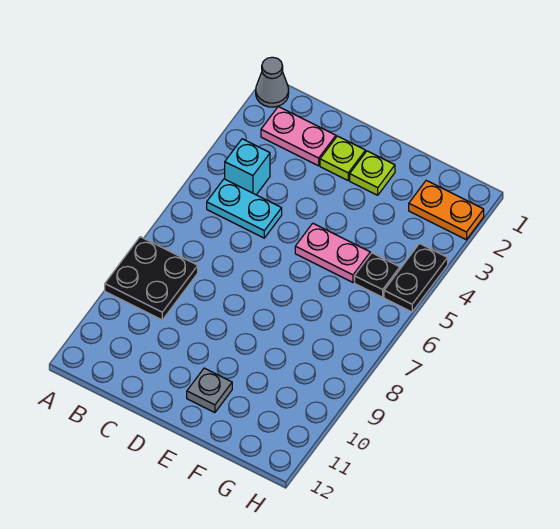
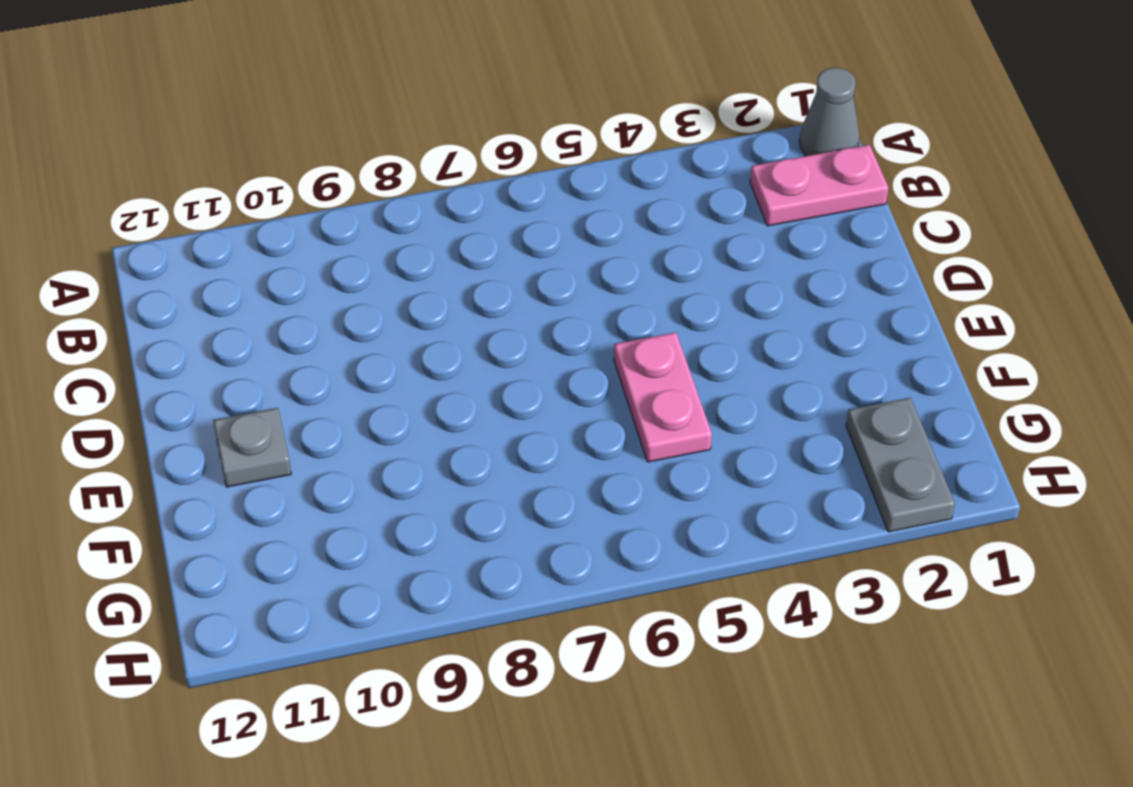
pink plate B1:B2 level 1 -> pink plate B2:C2 level 1
grey plate G2:H2 level 1 -> orange plate G2:H2 level 1
none -> black plate A8:B9 level 1
none -> cyan brick B4 level 1
none -> cyan plate B5:C5 level 1

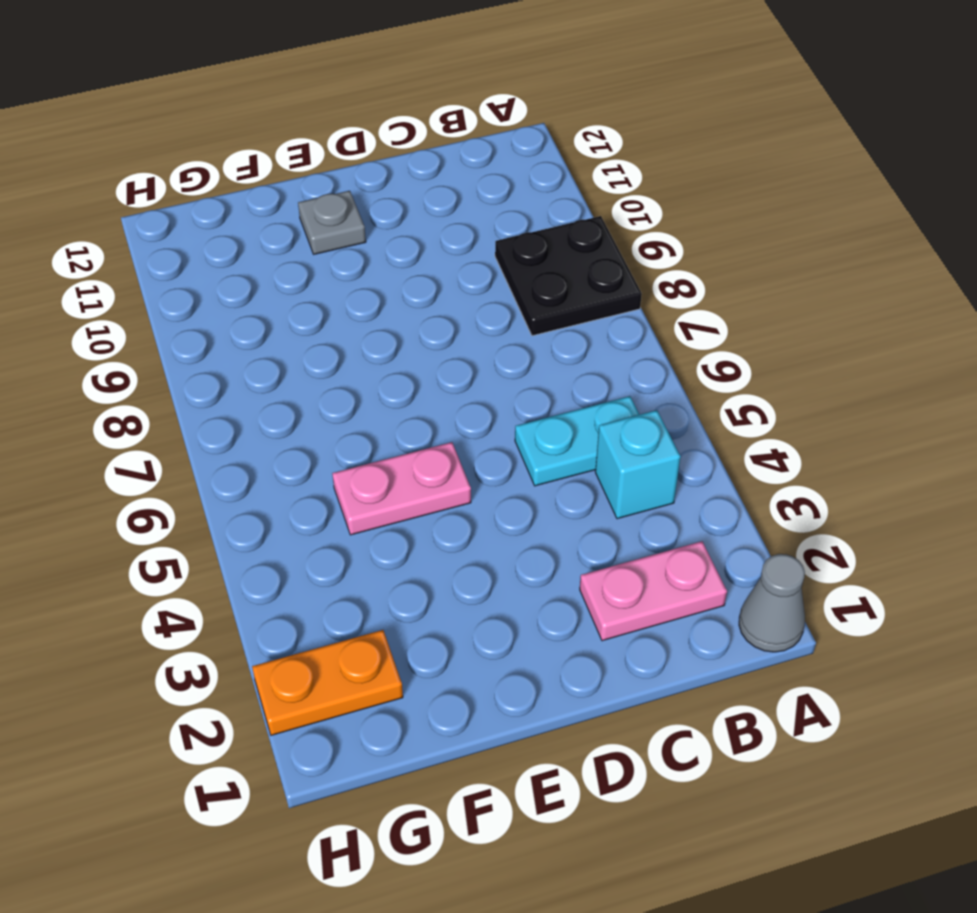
none -> lime plate D2 level 1
none -> lime plate E2 level 1
none -> black plate G5 level 1

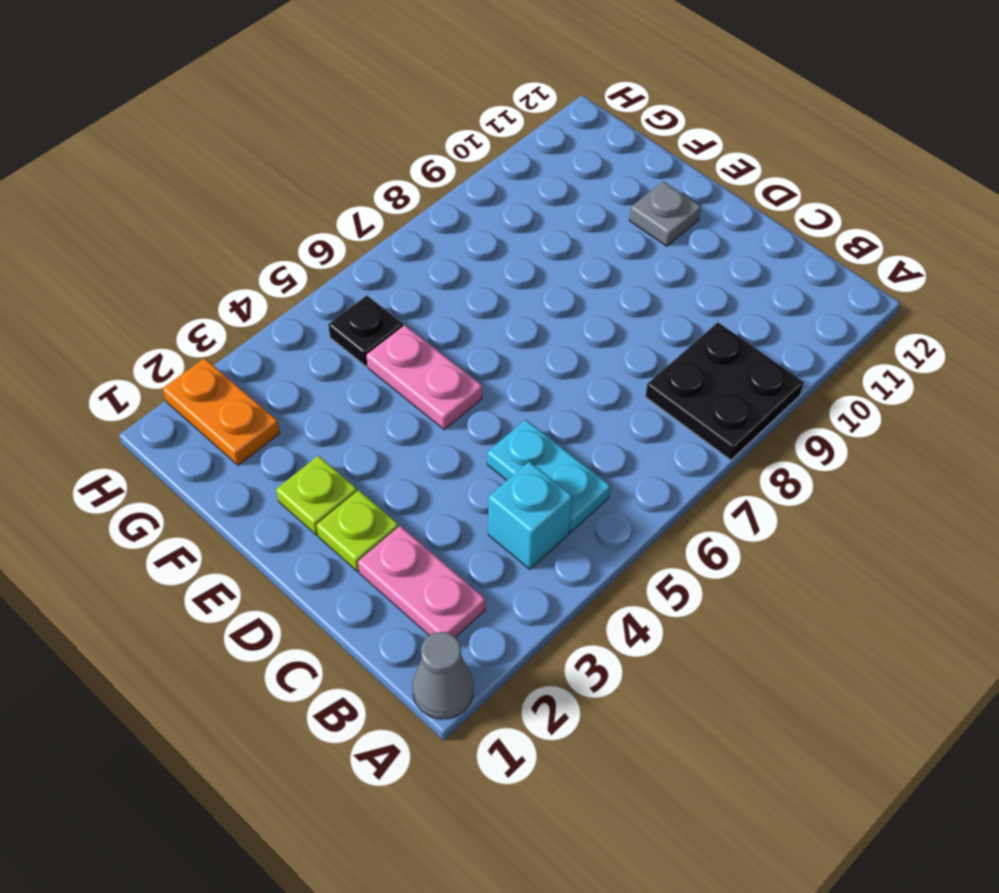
none -> black plate H4:H5 level 1

